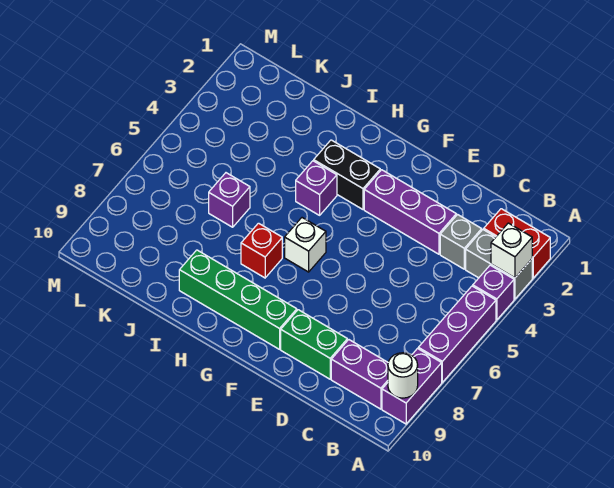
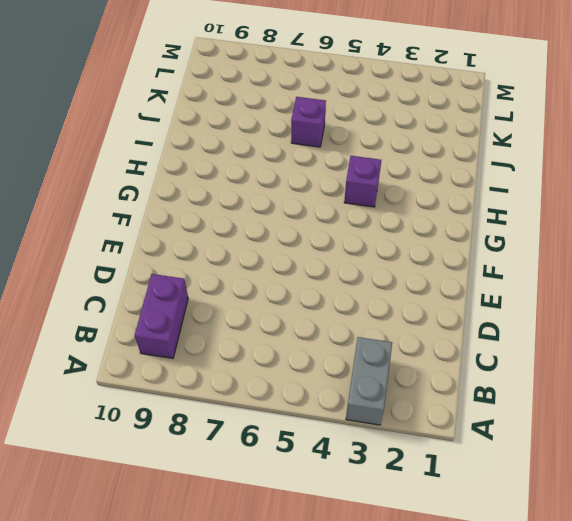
none -> red brick A2:B2 level 1
none -> purple brick A4 level 1
none -> purple brick A5:A7 level 1

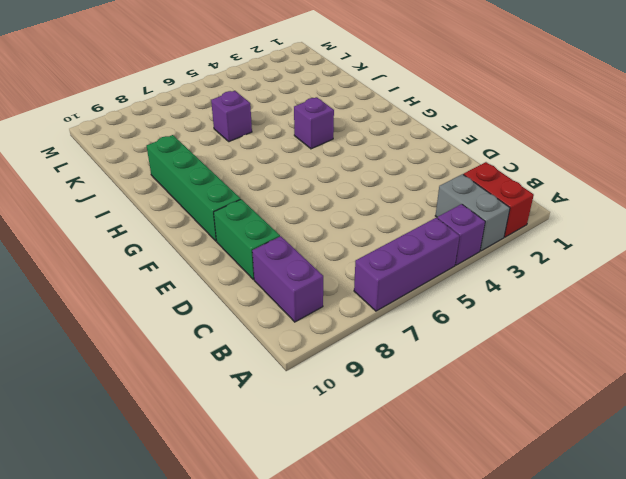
none -> purple brick A8:A9 level 1
none -> grey brick C3 level 1
none -> purple brick D3:F3 level 1

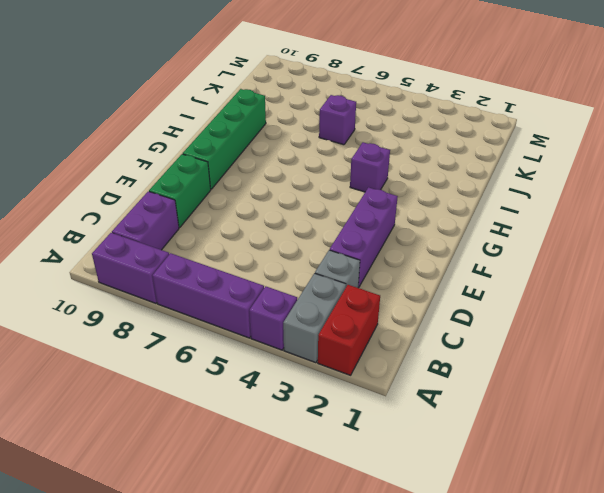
none -> black brick G3:H3 level 1
none -> white brick G6 level 1
none -> red brick H7 level 1

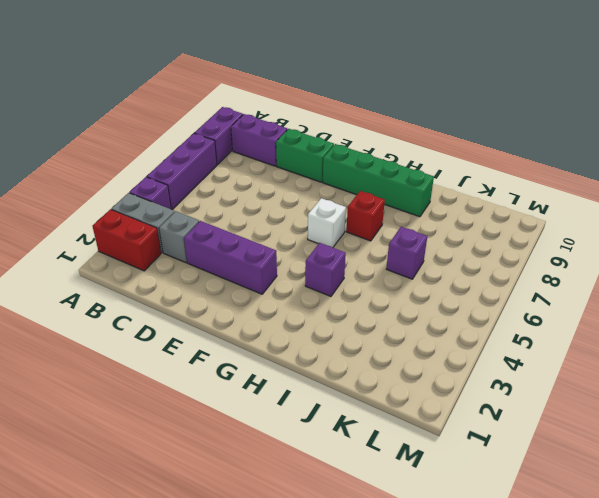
none -> black brick G3:H3 level 1
none -> white brick A3 level 2
none -> white round brick A9 level 2

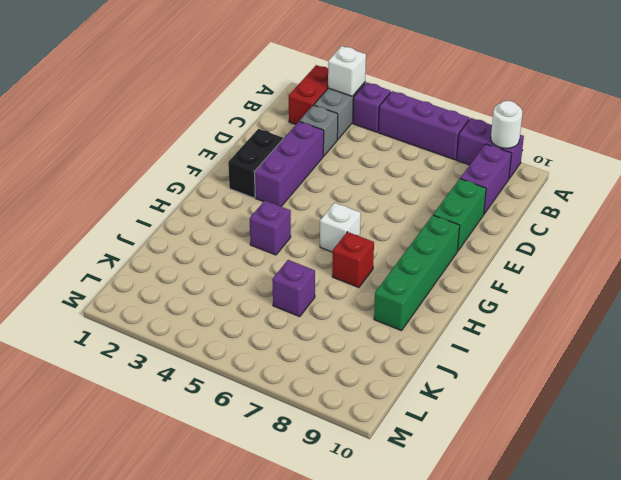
black brick E2:F2 level 1 -> black brick G3:H3 level 1

